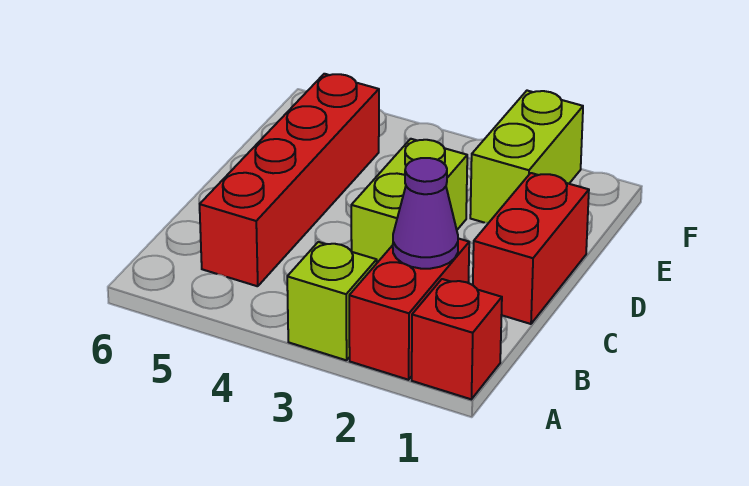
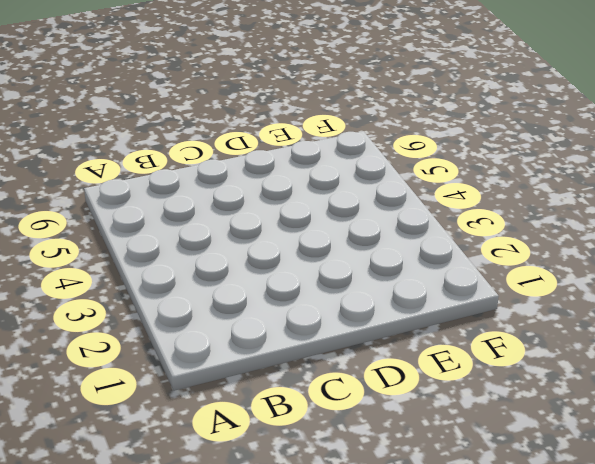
none -> red brick A1 level 1
none -> red brick A2:B2 level 1

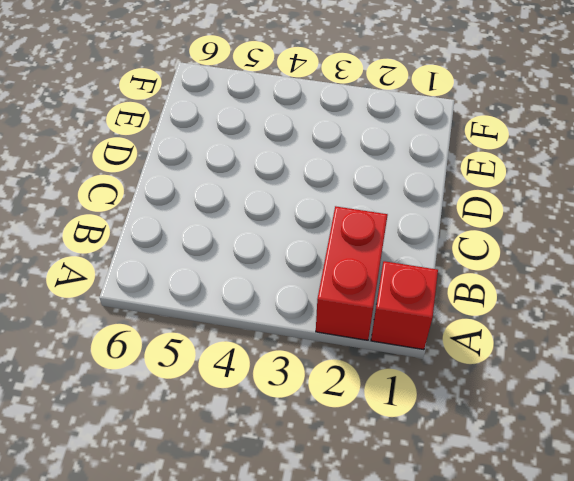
none -> lime brick A3 level 1
none -> red brick B5:E5 level 1

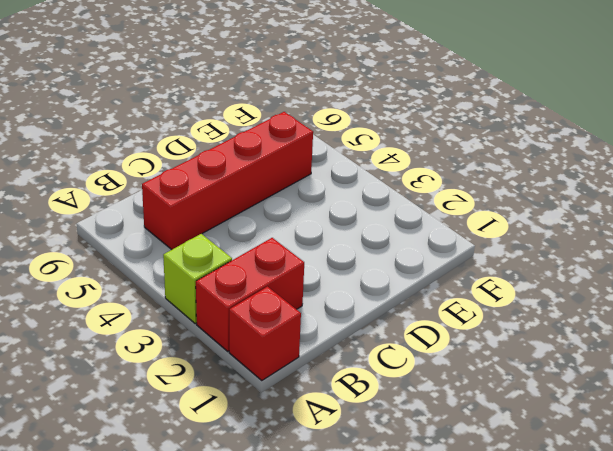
none -> red brick C1:D1 level 1
none -> lime brick C3:D3 level 1

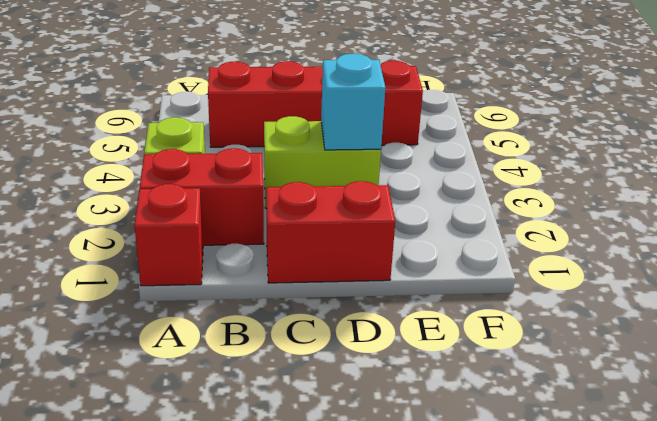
cyan brick D3 level 2 -> none
none -> lime brick E2:F2 level 1
none -> purple cone B2 level 2

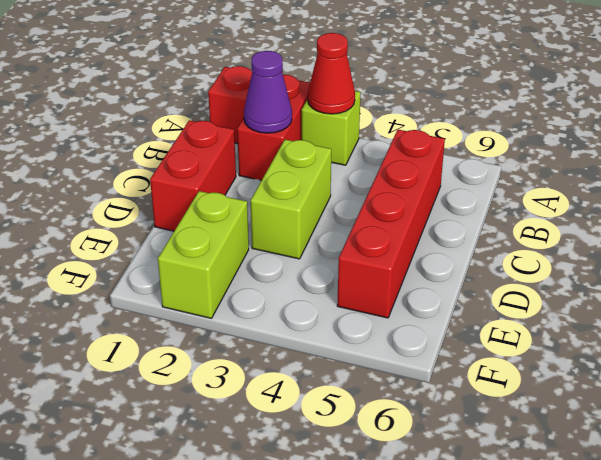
red cone A3 level 2 -> none

